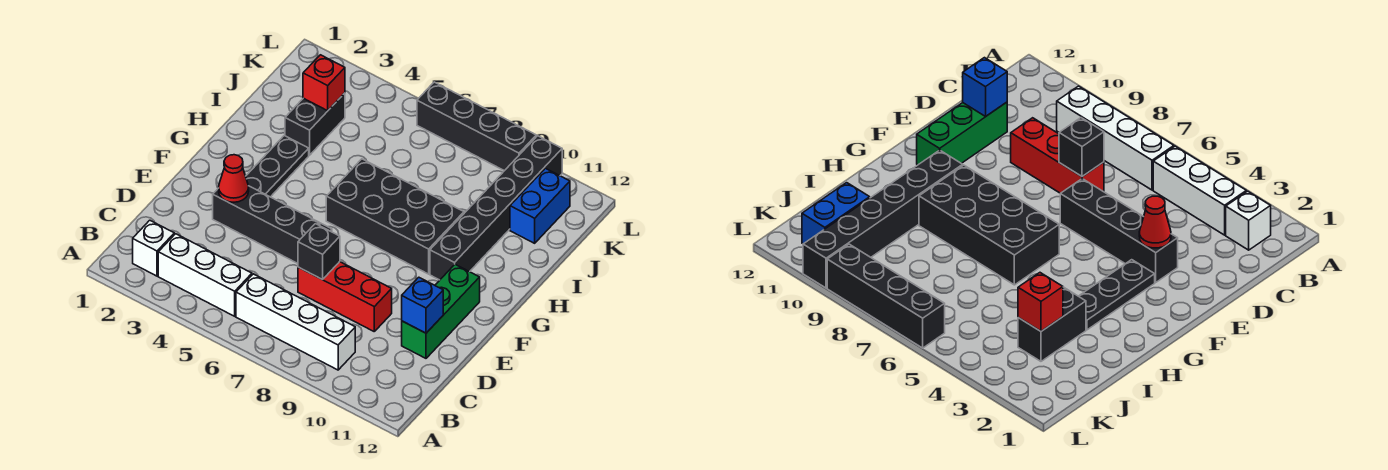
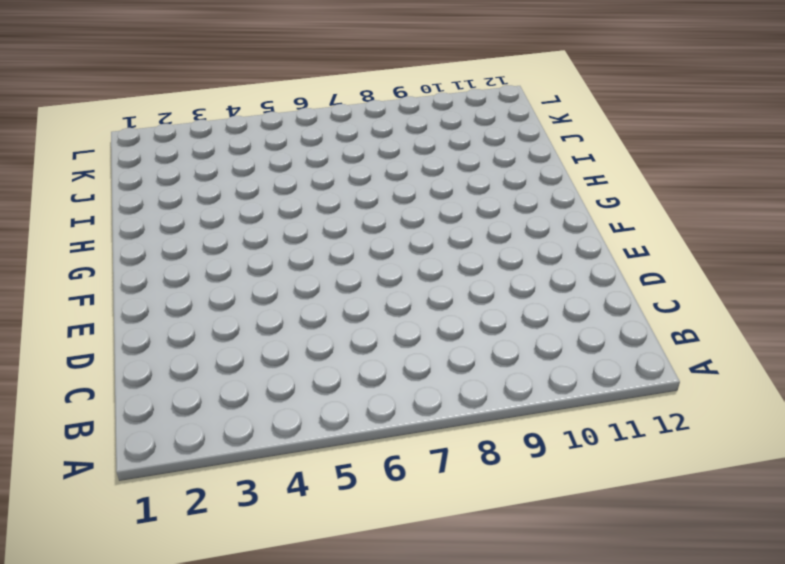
none -> white brick B2 level 1
none -> white brick B3:B5 level 1
none -> white brick B6:B9 level 1

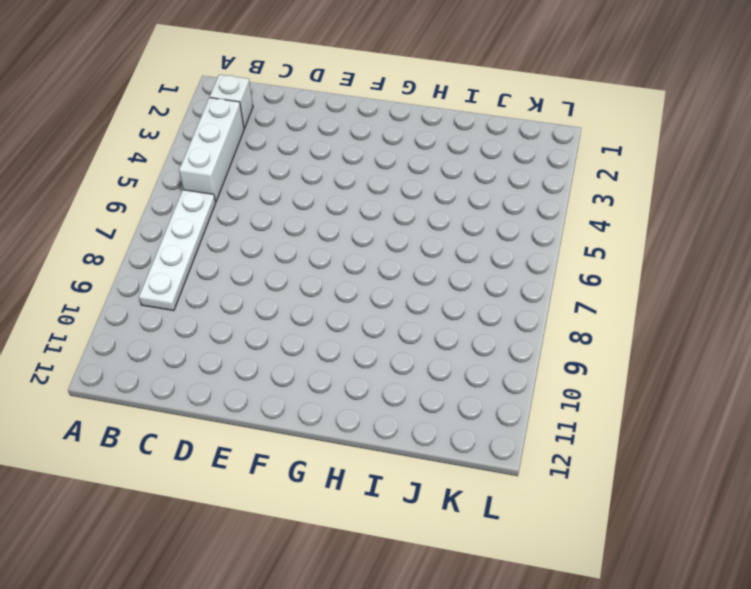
white plate B6:B9 level 1 -> white brick B6:B9 level 1
none -> red brick D7:D9 level 1
none -> green brick D11:F11 level 1
none -> black brick E3:E6 level 1

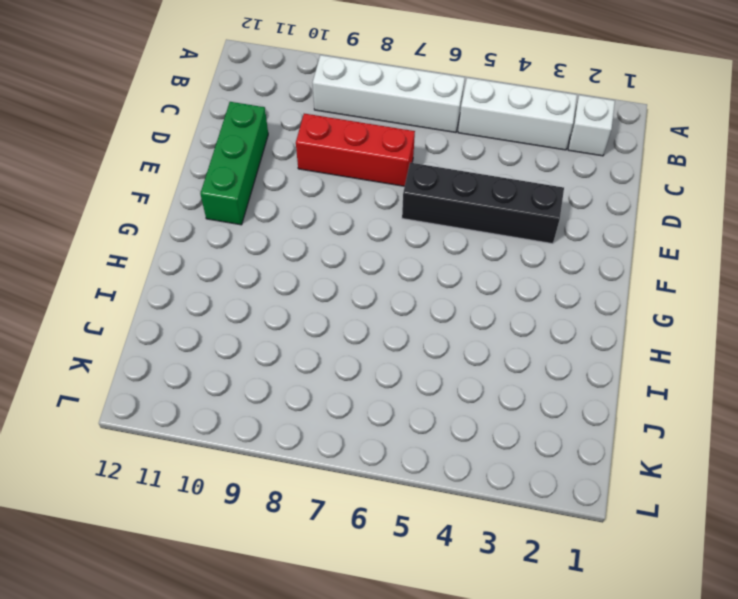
none -> black plate F3:H3 level 1
none -> black brick G6:H9 level 1
none -> black brick G10:L10 level 1

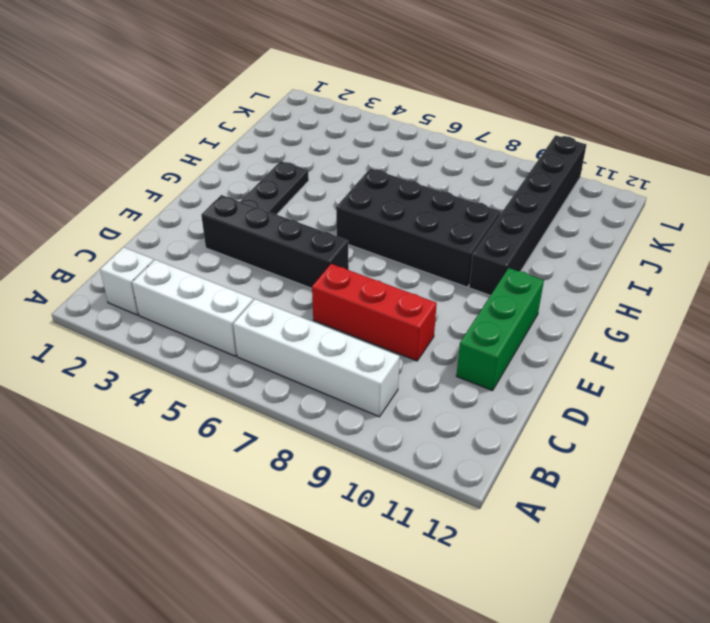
none -> black brick I3:J3 level 1
none -> blue brick J11:K11 level 1
none -> black brick L6:L9 level 1

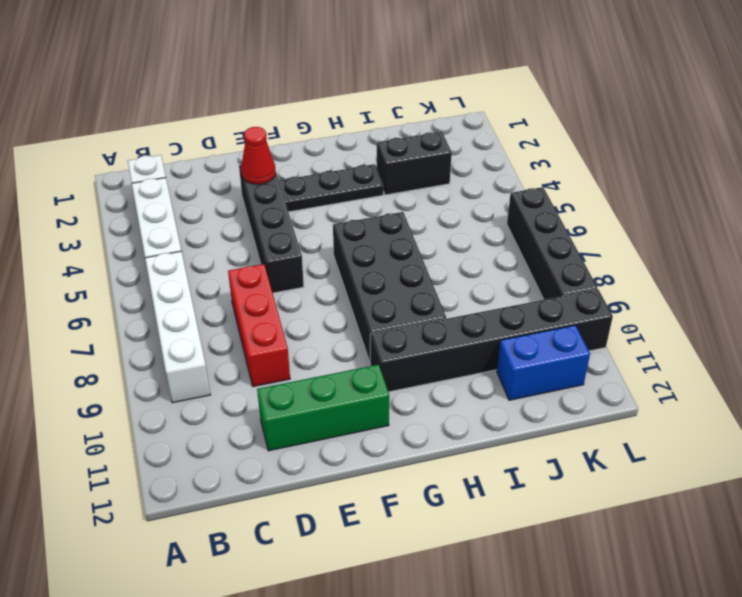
none -> black brick D7 level 2
none -> blue brick D11 level 2
none -> red brick J3 level 2

